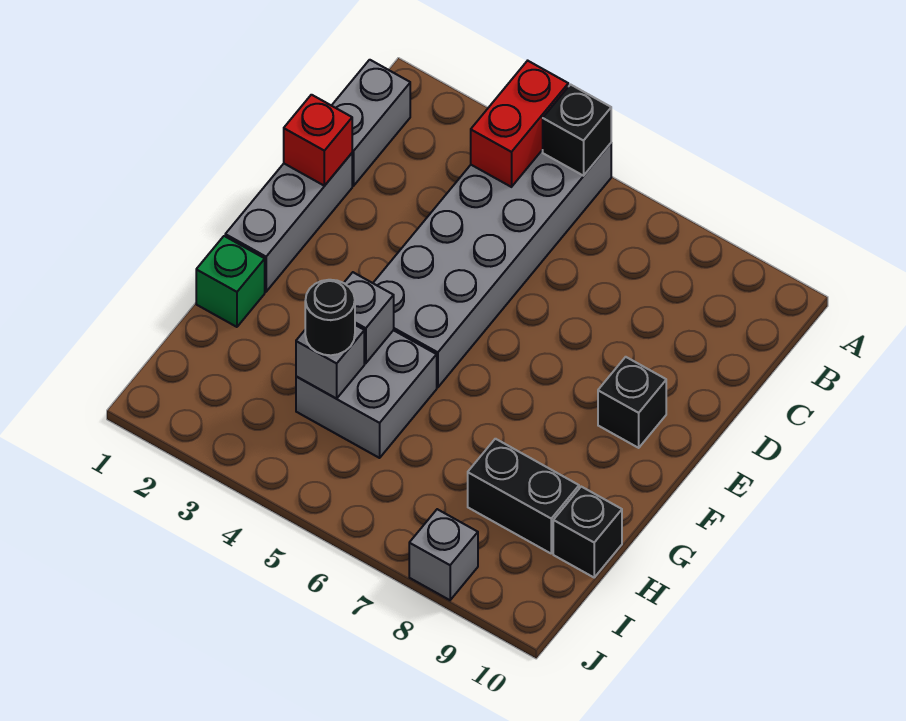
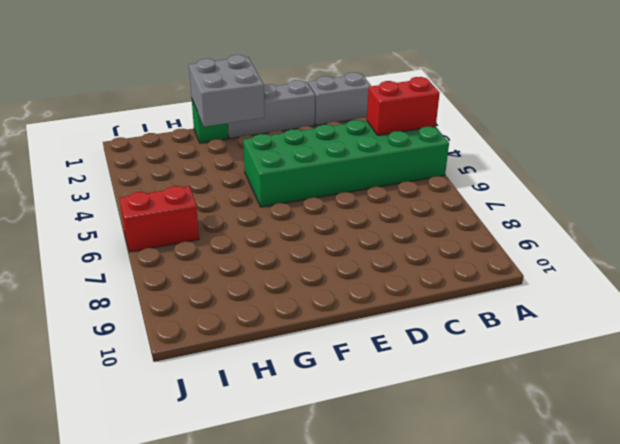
green brick A4:F5 level 1 -> grey brick A4:F5 level 1
grey brick F1:G2 level 2 -> grey brick G4:H5 level 1
red brick I6:J6 level 1 -> none
none -> black brick E9 level 1
none -> black brick H8:H9 level 1
none -> black brick H10 level 1

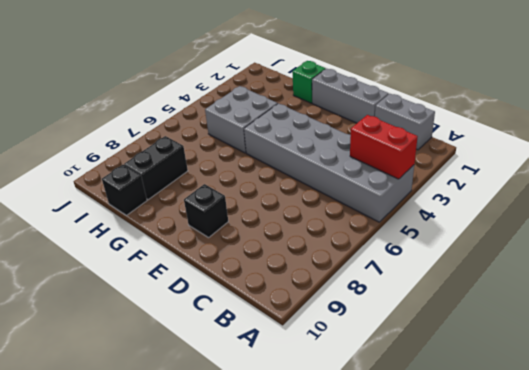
none -> grey brick J8 level 1
none -> black brick A5 level 2
none -> red brick D1 level 2

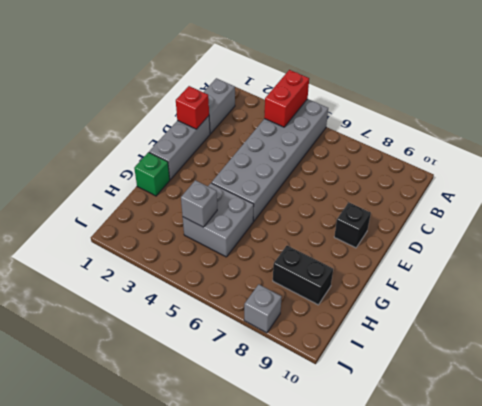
none -> black brick H10 level 1
none -> black brick A5 level 2
none -> grey brick G4 level 2

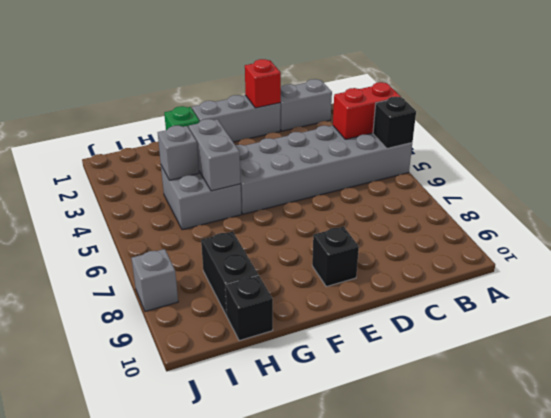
grey brick G4:G5 level 2 -> grey brick G4 level 2
none -> black round brick H4 level 3

